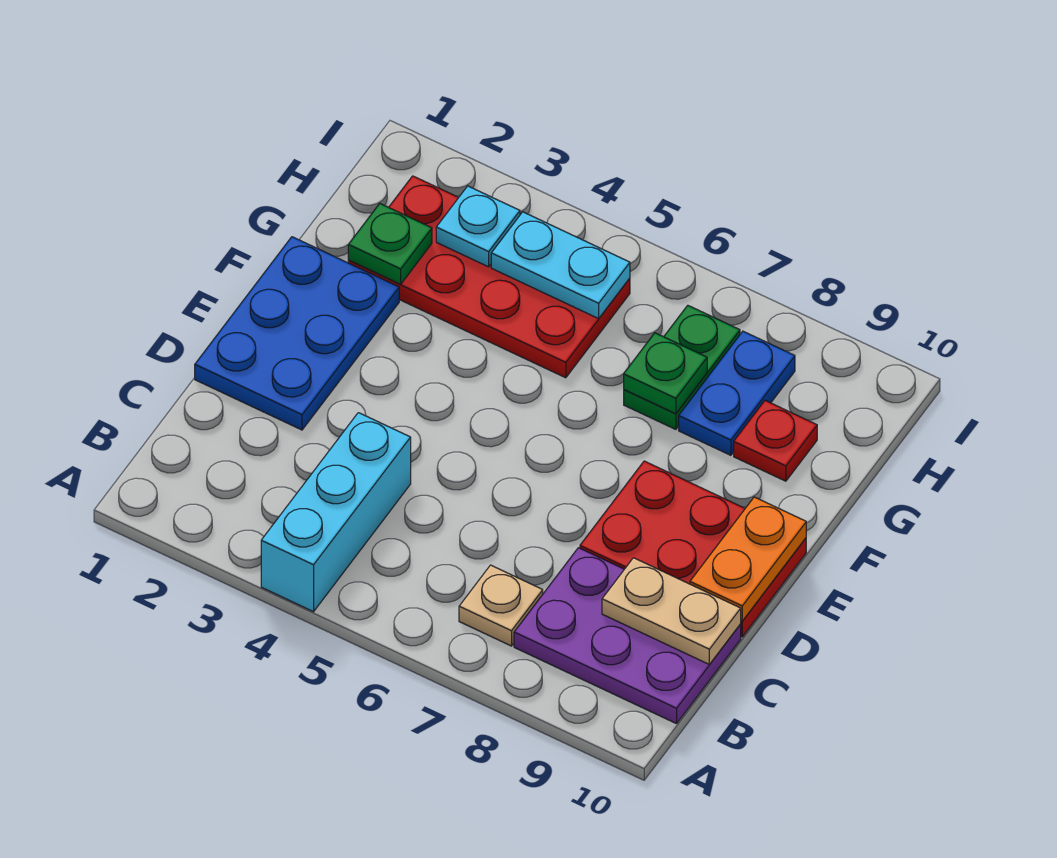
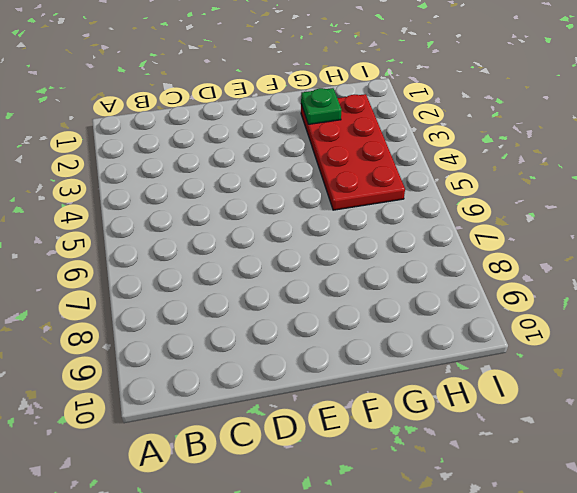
none -> cyan brick A4:C4 level 1
none -> tan plate B7 level 1
none -> purple plate B8:C10 level 1

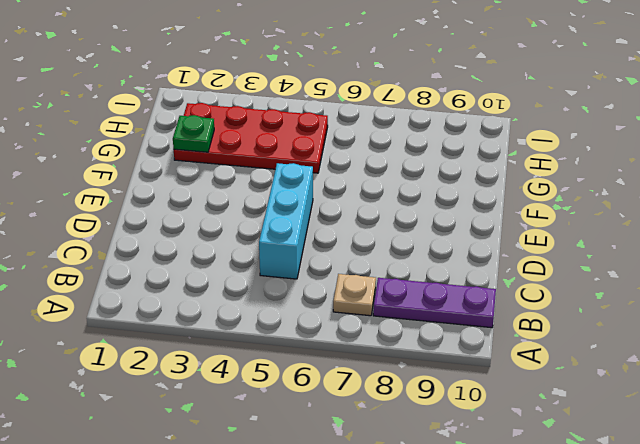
purple plate B8:B10 level 1 -> purple plate B8:C10 level 1
cyan brick C5:E5 level 1 -> cyan brick A4:C4 level 1
none -> blue plate D1:F2 level 1
none -> red plate D8:E10 level 1
none -> green plate G7:H7 level 1

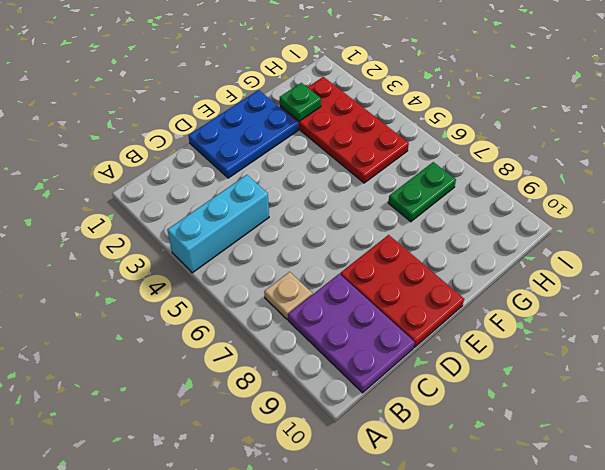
none -> blue plate G8:H8 level 1
none -> red plate G9 level 1
none -> tan plate C9:C10 level 2

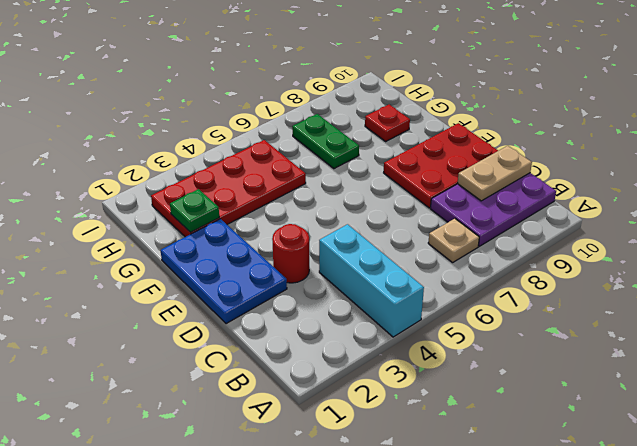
red round brick D3 level 1 -> none
none -> blue plate G8:H8 level 1
none -> orange plate D10:E10 level 2
none -> green plate G7 level 2

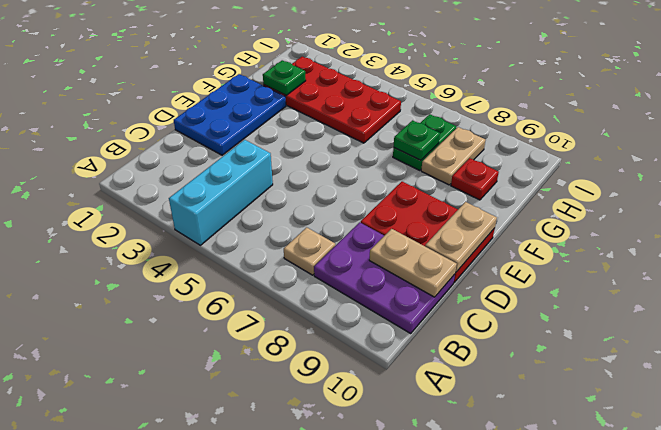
tan plate D10:E10 level 2 -> orange plate D10:E10 level 2
tan plate G8:H8 level 1 -> blue plate G8:H8 level 1
none -> cyan plate H3 level 2
none -> cyan plate H4:H5 level 2

